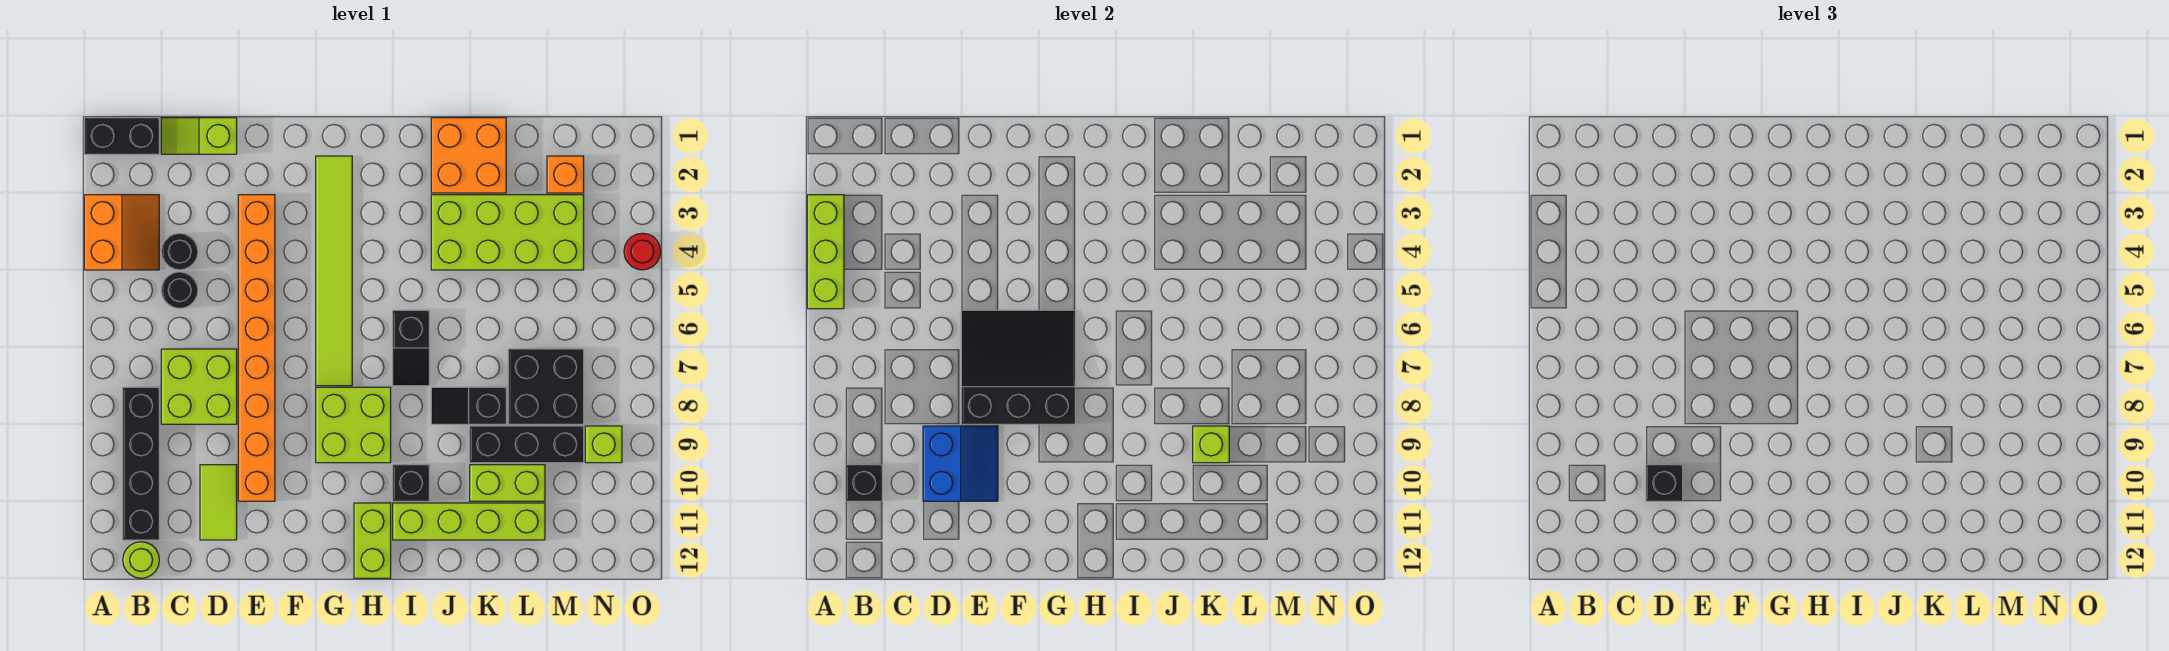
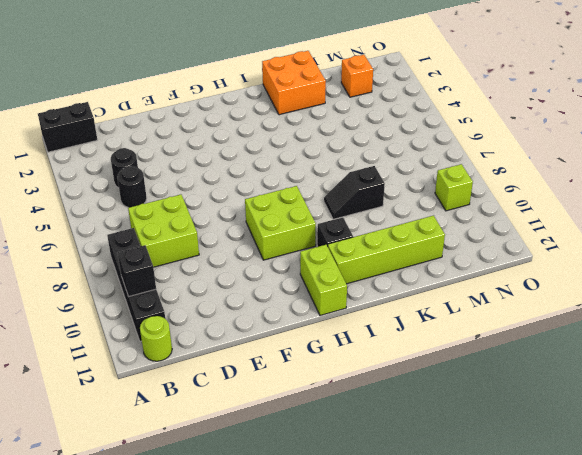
none -> orange slope A3:B4 level 1 top A
none -> lime slope C1:D1 level 1 top D
none -> lime tile D10:D11 level 1
none -> orange brick E3:E10 level 1

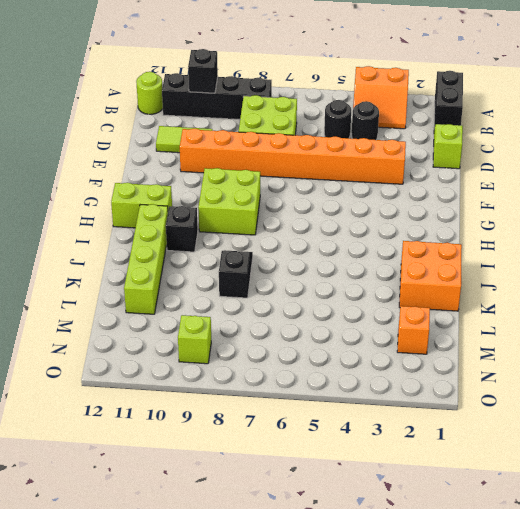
none -> lime tile G2:G7 level 1
none -> black slope I6:I7 level 1 top 6
none -> lime brick J3:M4 level 1
none -> black brick K9:M9 level 1

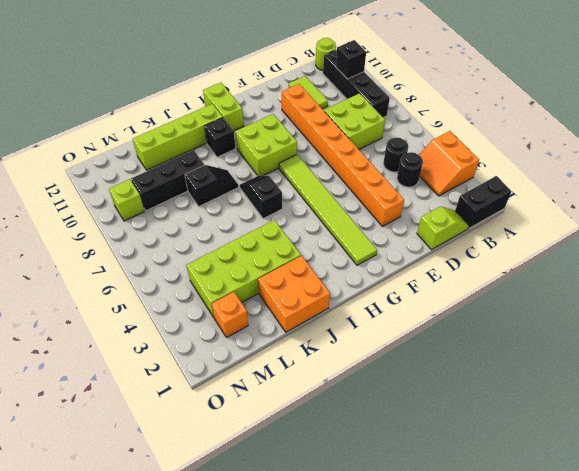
none -> lime brick K10:L10 level 1
none -> black brick L7:M8 level 1
none -> red round brick O4 level 1
none -> lime brick A3:A5 level 2

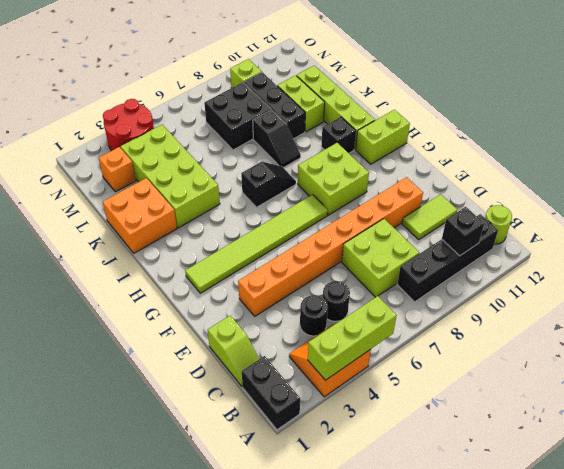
red round brick N3:O4 level 1 -> red round brick O4 level 1
none -> blue slope D9:E10 level 2 top D
none -> black slope E6:G8 level 2 top 8
none -> lime brick K9 level 2
none -> black brick D10 level 3

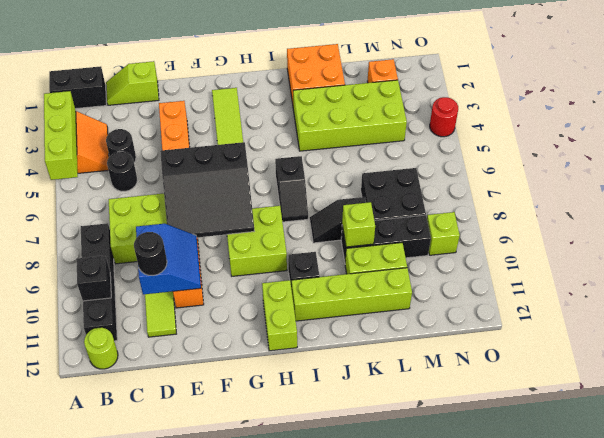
black round brick D10 level 3 -> black brick D10 level 3
black slope E6:G8 level 2 top 6 -> black slope E6:G8 level 2 top 8

